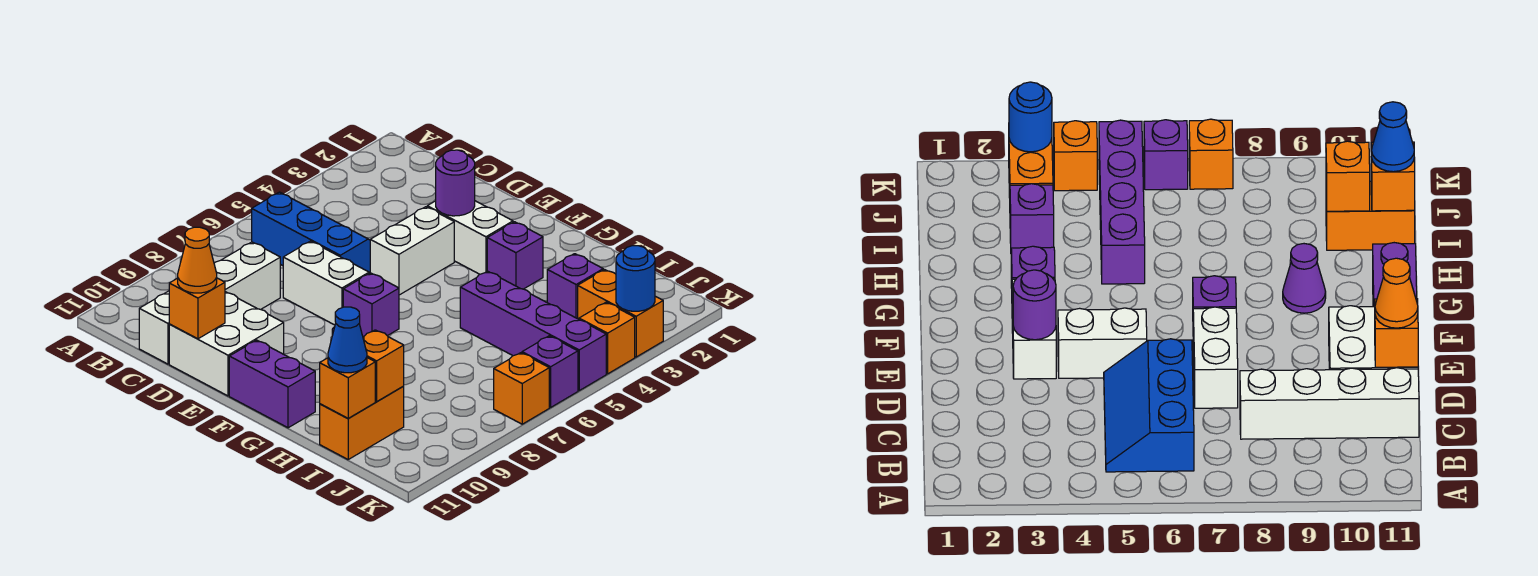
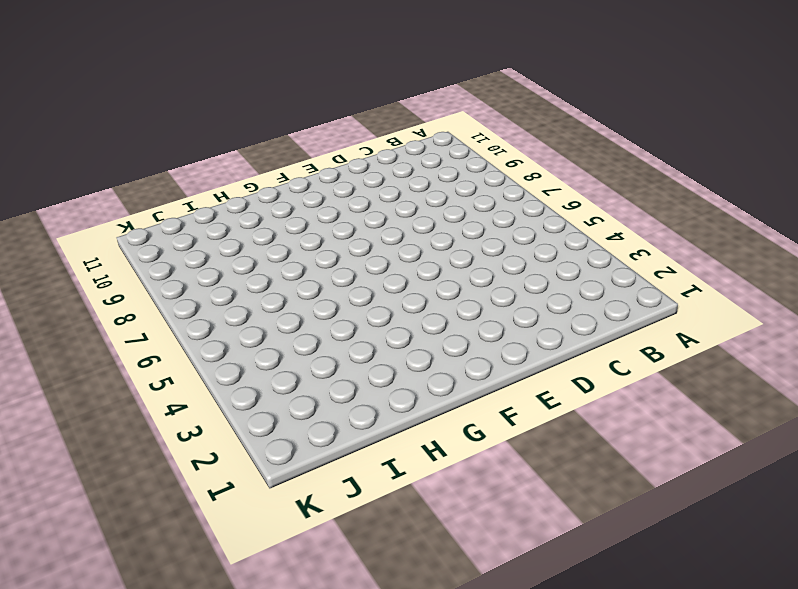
none -> blue slope B5:D6 level 1 top 6
none -> white brick C8:C11 level 1
none -> white brick D7:E7 level 1

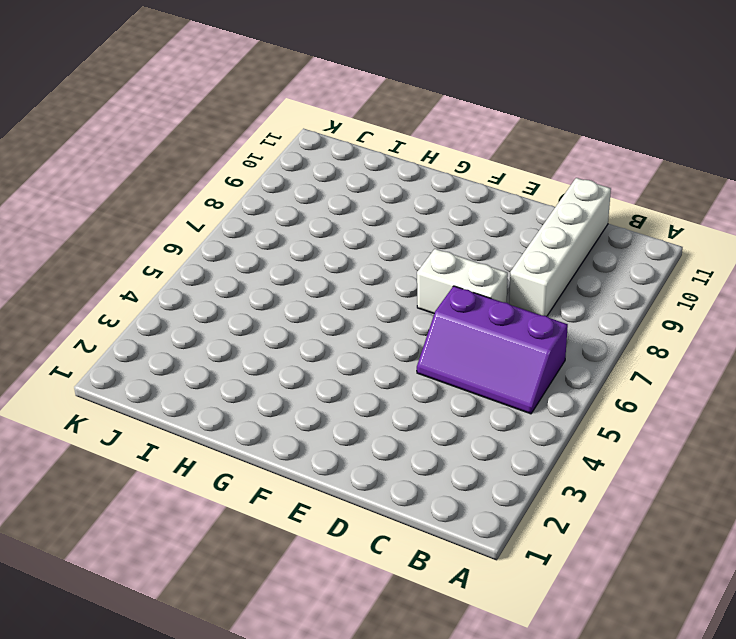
purple slope B5:D6 level 1 top 6 -> blue slope B5:D6 level 1 top 6
none -> white brick D10:E11 level 1
none -> white brick E3:F3 level 1
none -> white brick E4:E5 level 1

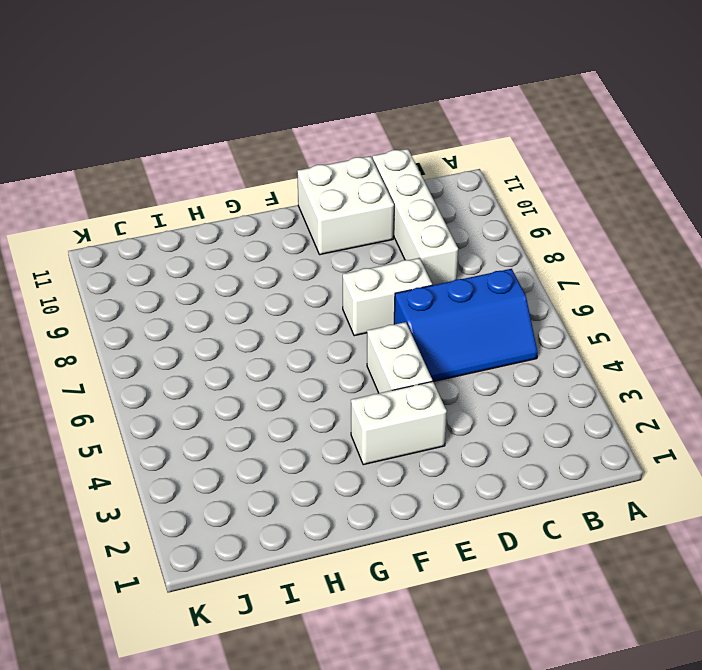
none -> purple brick F7 level 1
none -> purple brick F11:G11 level 1
none -> purple brick G3 level 1

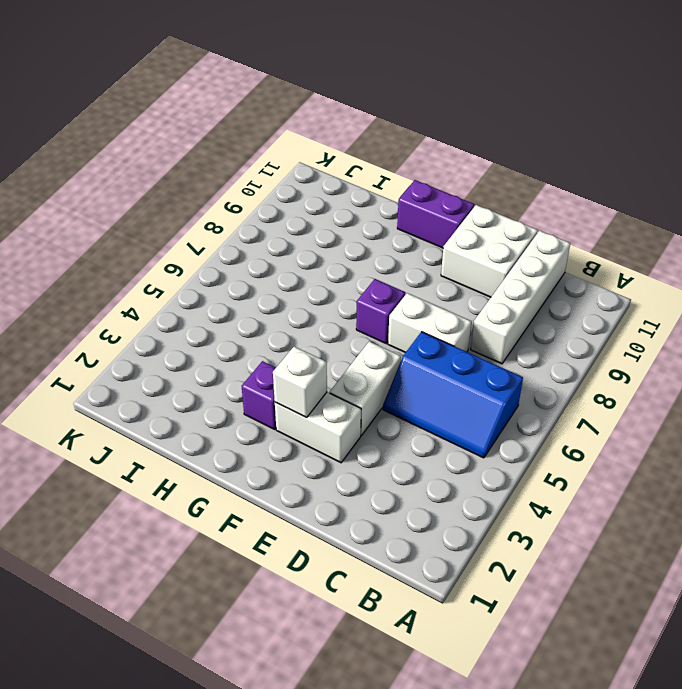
white brick F3 level 2 -> none
none -> purple cone G9 level 1
none -> purple brick H5:K5 level 1
none -> purple brick I3 level 1

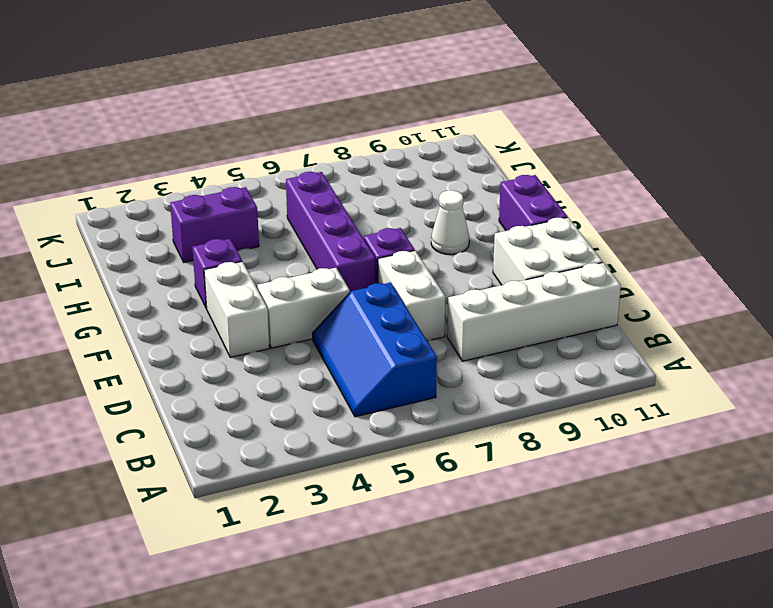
purple brick F6:I6 level 1 -> purple brick H5:K5 level 1
white cone G9 level 1 -> purple cone G9 level 1
purple brick I3:I4 level 1 -> purple brick I3 level 1
none -> orange brick I10:I11 level 1
none -> orange brick J3:K3 level 1
none -> orange brick K4 level 1

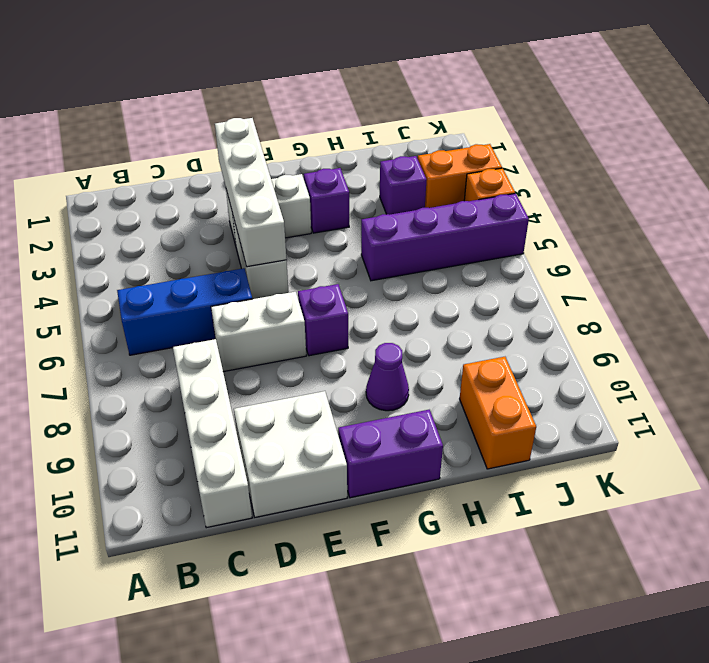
white brick E2:E5 level 2 -> purple round brick E3 level 2
none -> purple brick K6 level 1
none -> orange brick K7 level 1
none -> orange brick D11 level 2

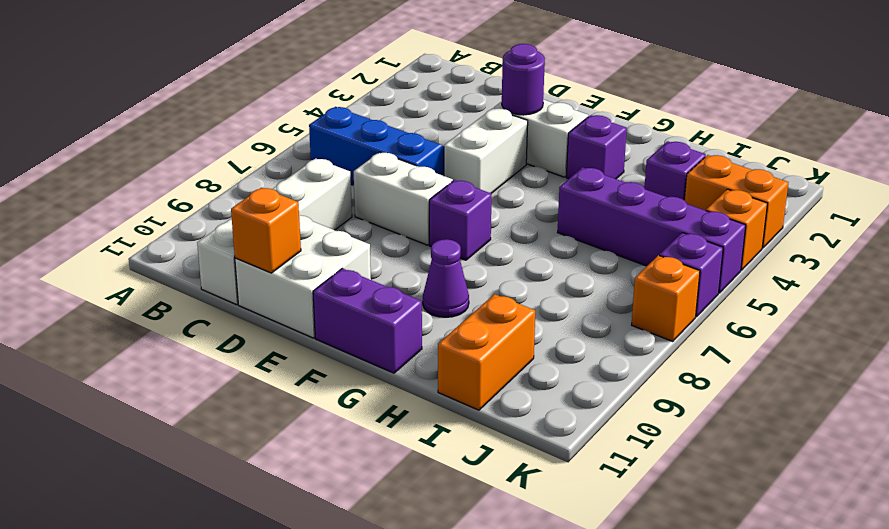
none -> orange brick I10 level 2
none -> orange brick I11 level 2
none -> blue round brick K3 level 2

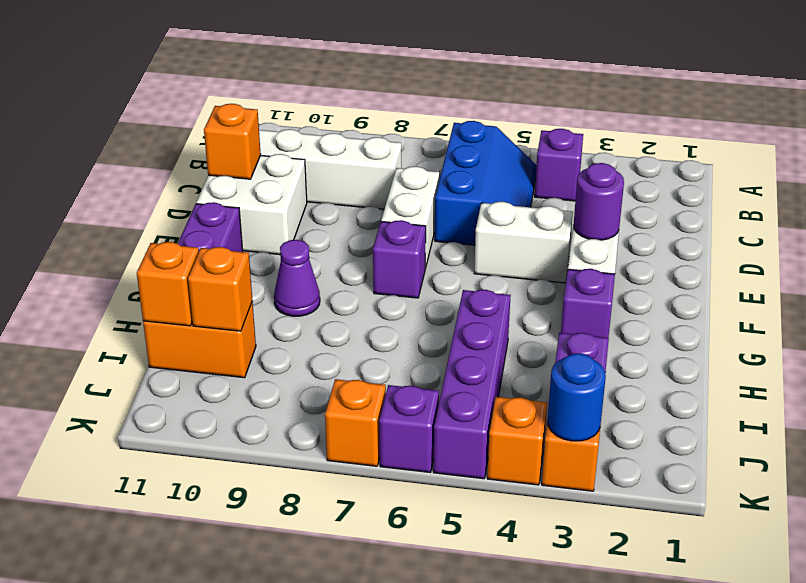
purple brick B4 level 1 -> none
none -> orange cone D11 level 3
none -> blue cone I11 level 3

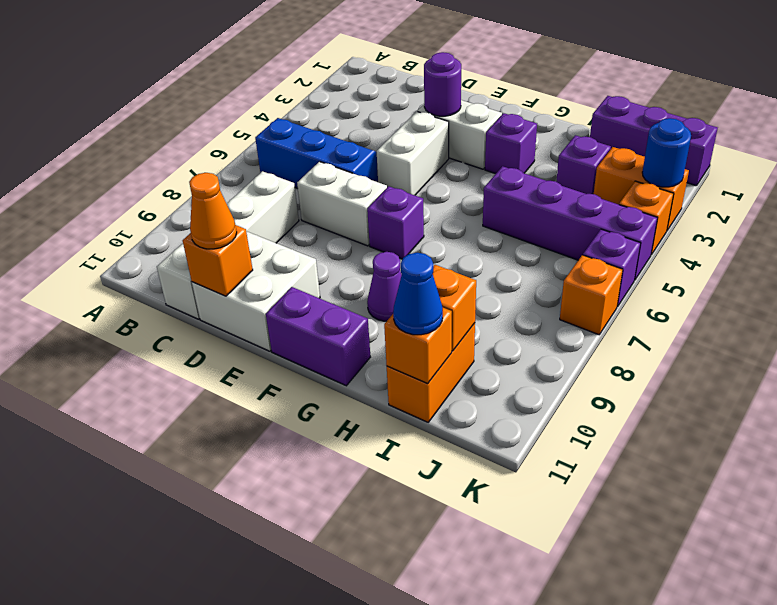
purple brick I1:K1 level 1 -> none

